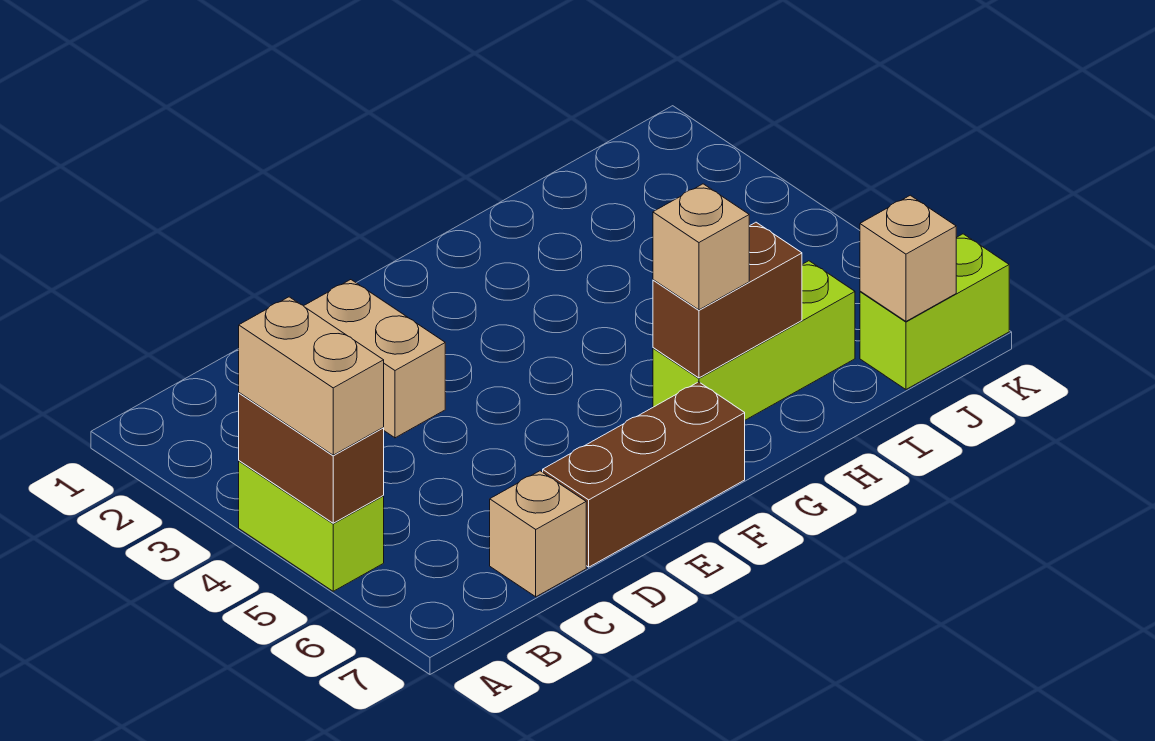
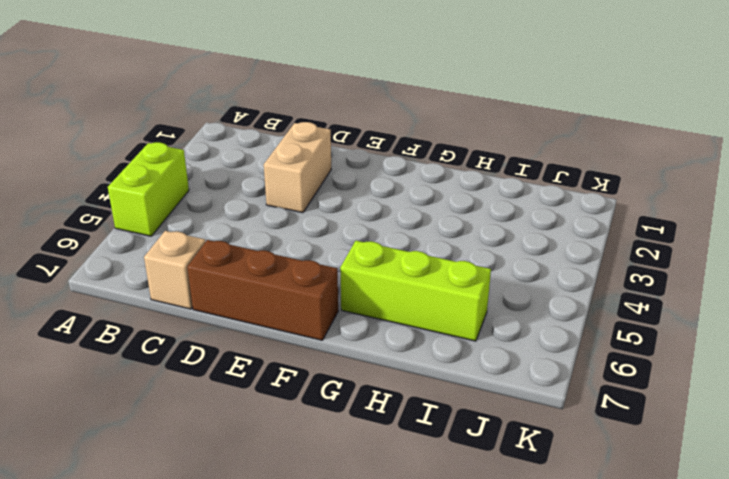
none -> lime brick J7:K7 level 1
none -> brown brick A4:A5 level 2

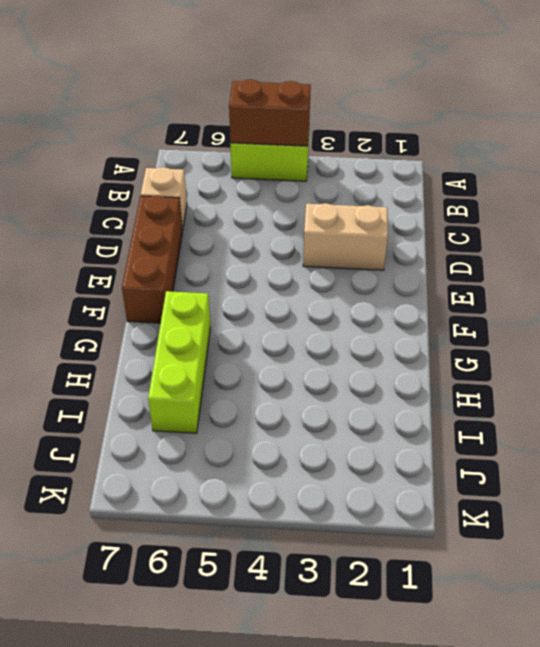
none -> lime brick J7:K7 level 1
none -> brown brick G6:H6 level 2

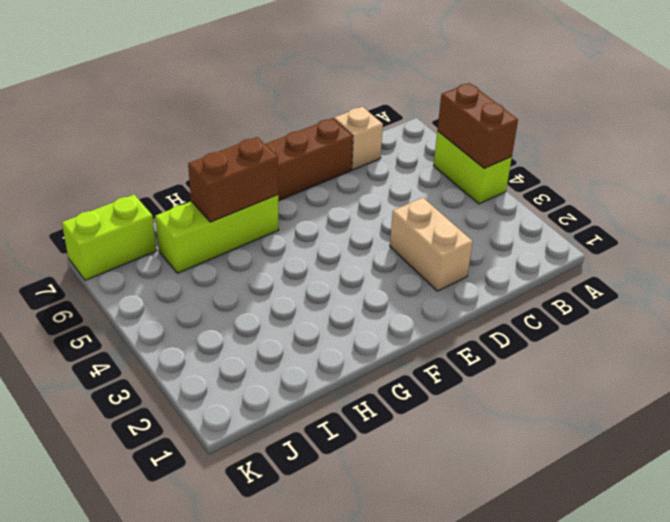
none -> tan brick J7 level 2
none -> tan brick A4:A5 level 3

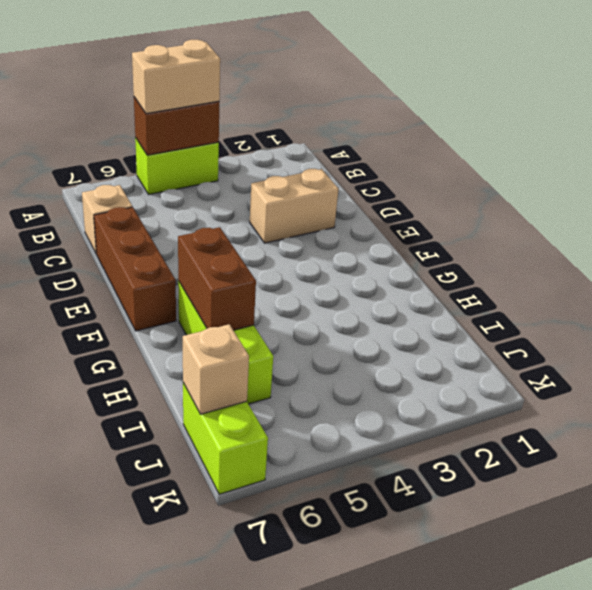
none -> tan brick G6 level 3

